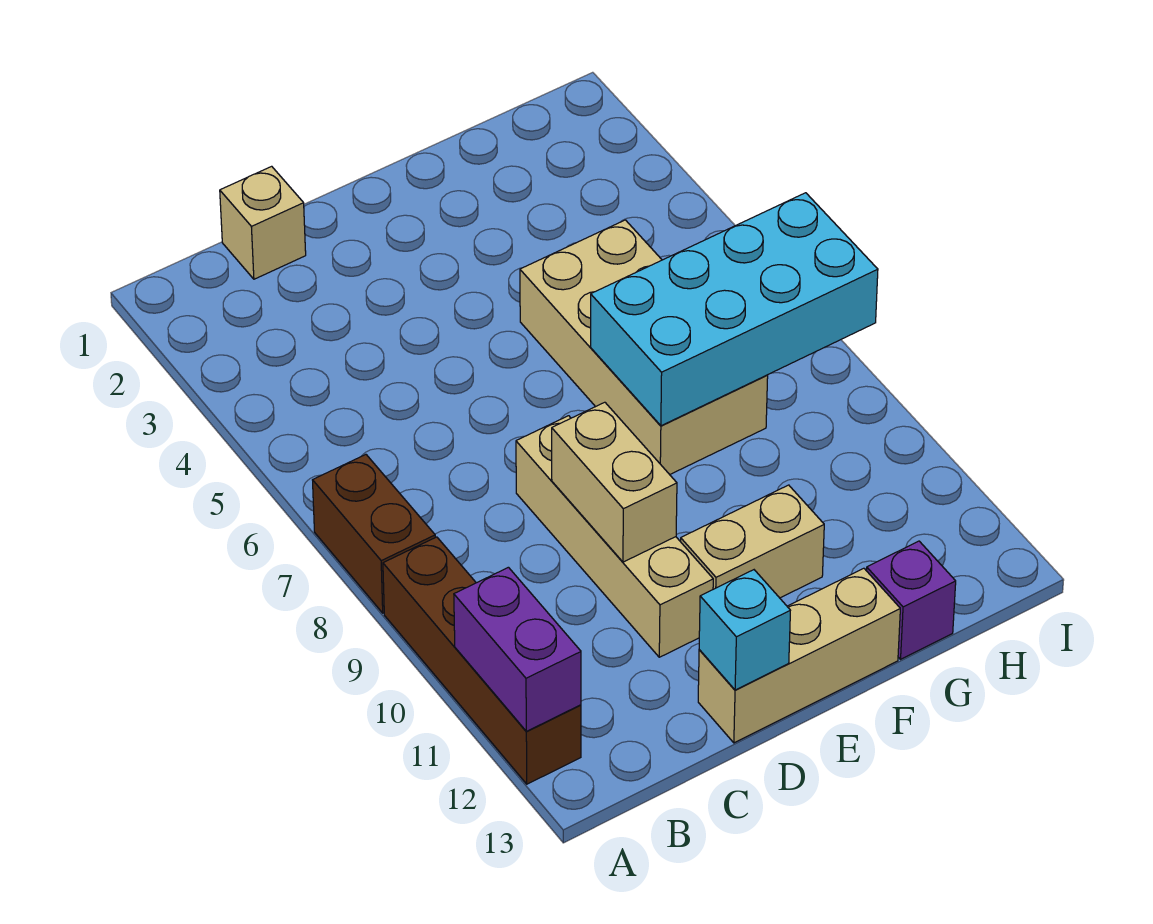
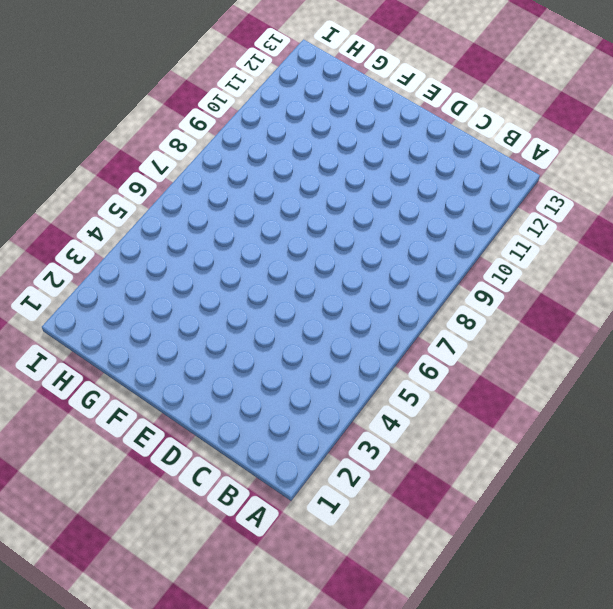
none -> brown brick A7:A8 level 1
none -> brown brick A9:A12 level 1
none -> tan brick C1 level 1

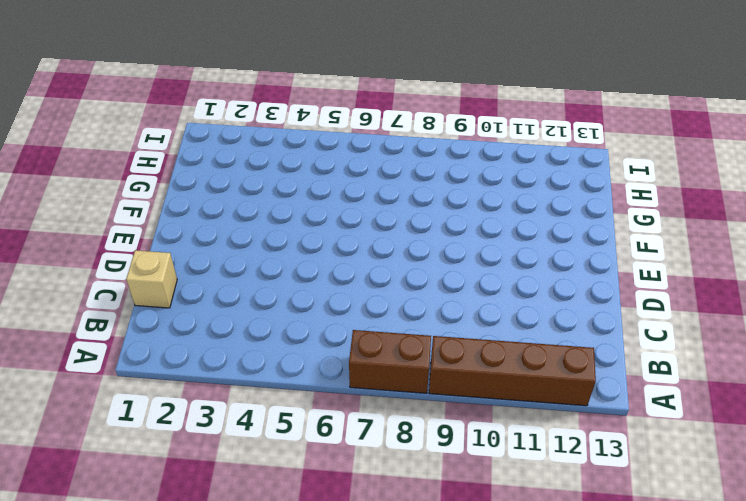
none -> tan brick D8:D11 level 1
none -> tan brick D13:F13 level 1
none -> tan brick E11:F11 level 1

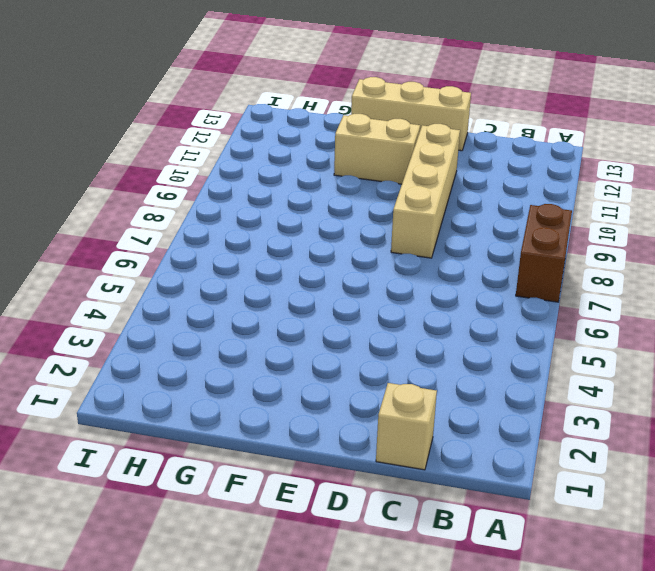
none -> brown brick A9:A12 level 1
none -> tan brick F5:G8 level 1
none -> purple brick G13 level 1

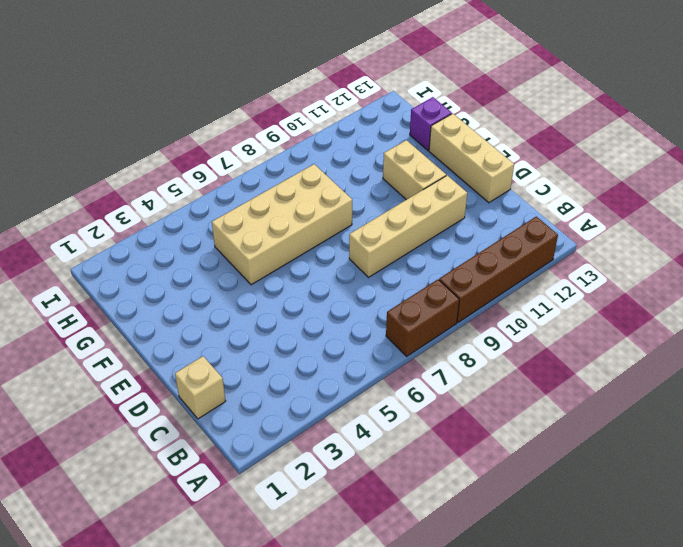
none -> purple brick A11:A12 level 2
none -> tan brick D9:D10 level 2
none -> cyan brick D13 level 2

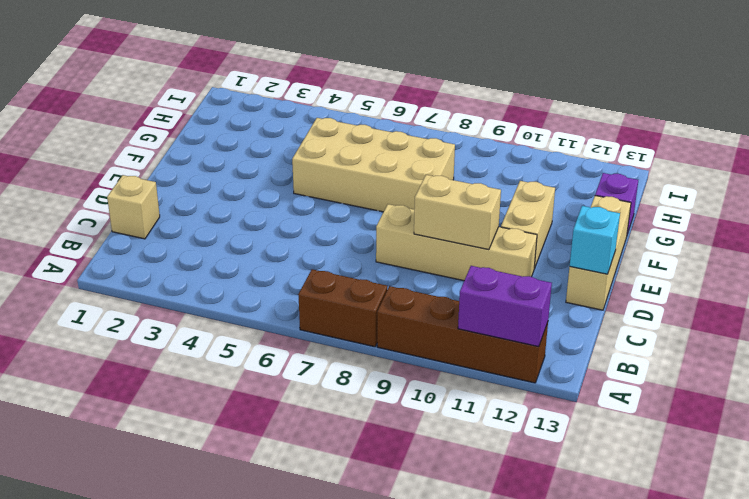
none -> cyan brick F7:I8 level 2

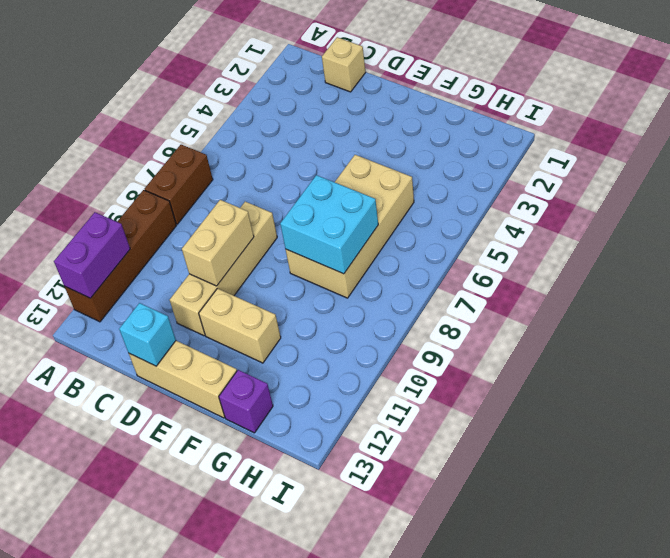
cyan brick F7:G8 level 2 -> cyan brick F7:I8 level 2

